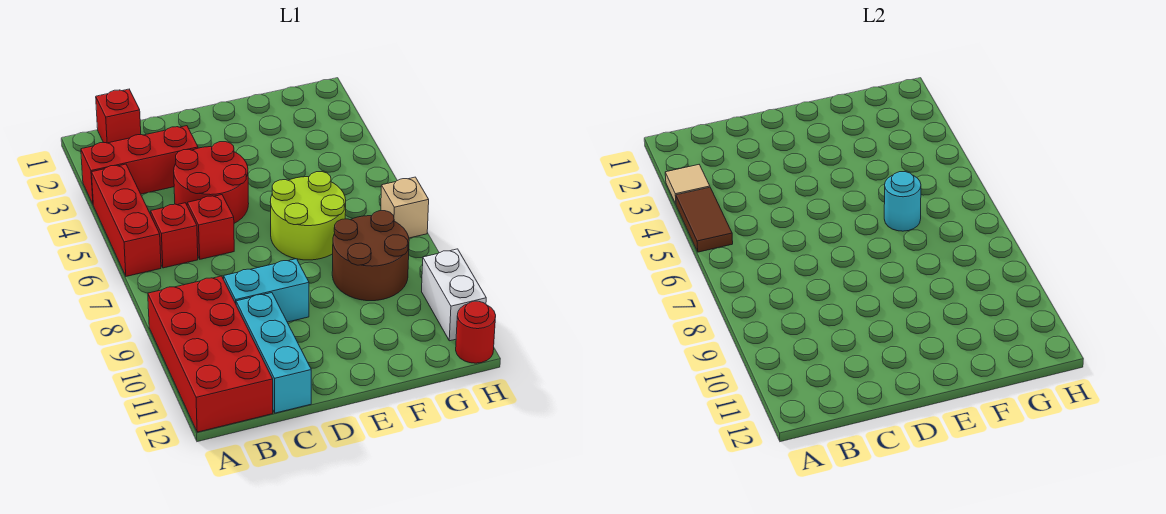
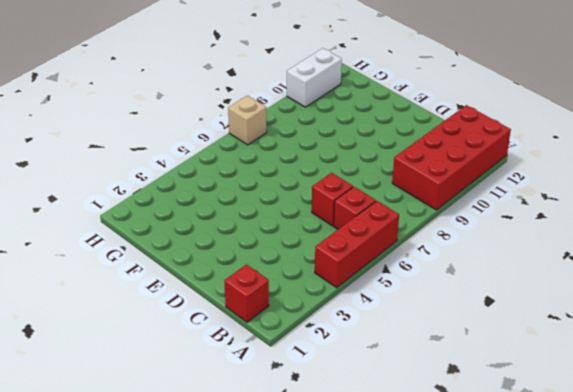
none -> red brick A3:C3 level 1
none -> red round brick C4:D5 level 1
none -> cyan brick C9:D9 level 1

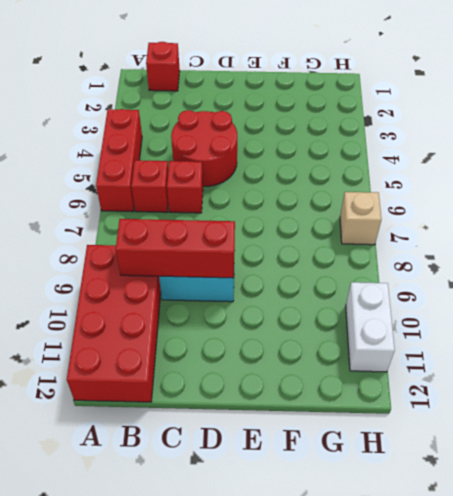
red brick B9:D9 level 2 -> red brick A3:C3 level 1
none -> cyan brick C10:C12 level 1
none -> lime round brick E6:F7 level 1
none -> brown round brick F8:G9 level 1

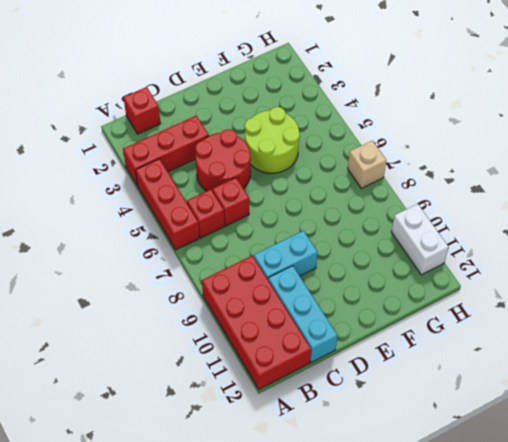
lime round brick E4:F5 level 1 -> lime round brick E6:F7 level 1
none -> brown round brick F8:G9 level 1
none -> red round brick H12 level 1
none -> tan tile A3 level 2

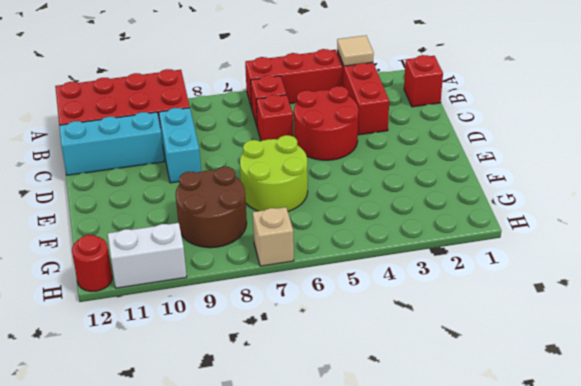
none -> brown tile A4:A5 level 2
none -> cyan round brick F6 level 2

